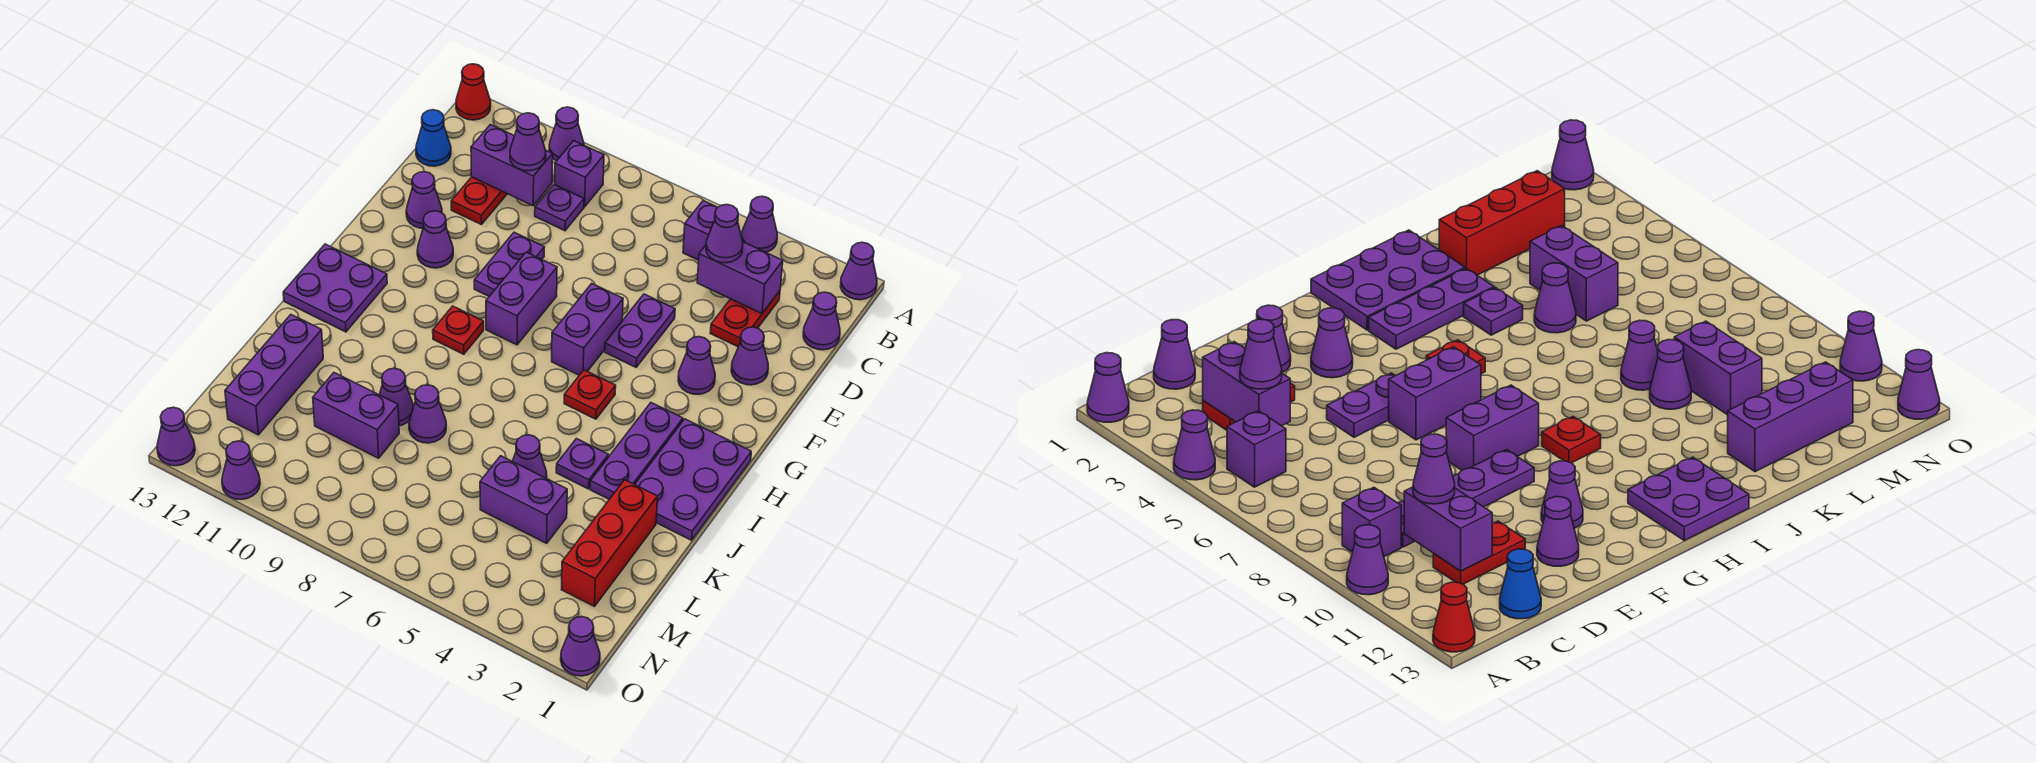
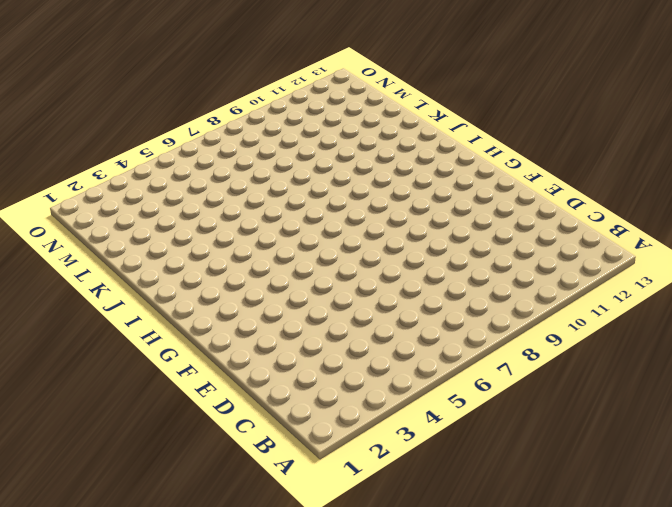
none -> purple cone A1 level 1
none -> purple cone A4 level 1
none -> purple cone A10 level 1
none -> red cone A13 level 1

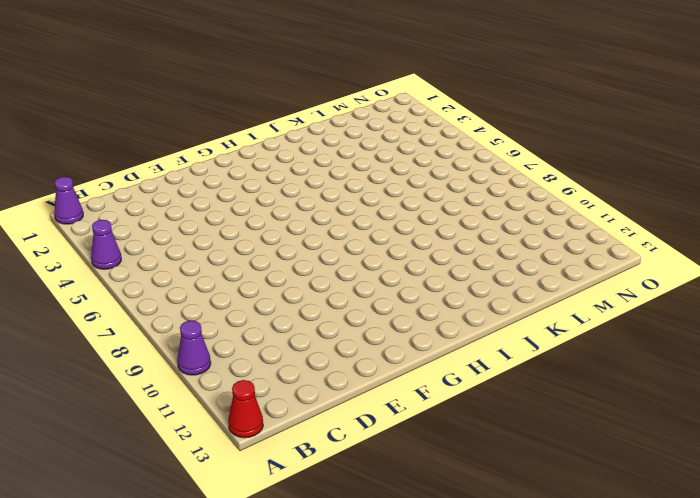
none -> purple brick B5 level 1
none -> purple brick B9 level 1
none -> purple cone C1 level 1
none -> red plate C3:D3 level 1

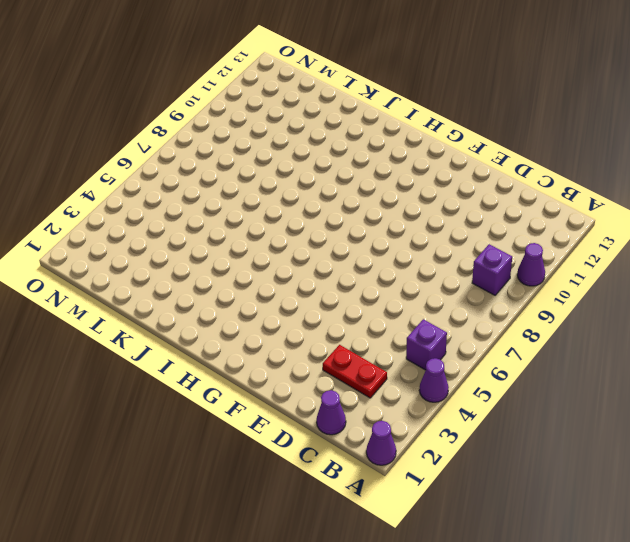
none -> red cone A13 level 1
none -> purple plate C9 level 1
none -> red plate C11:D11 level 1
none -> blue cone C13 level 1

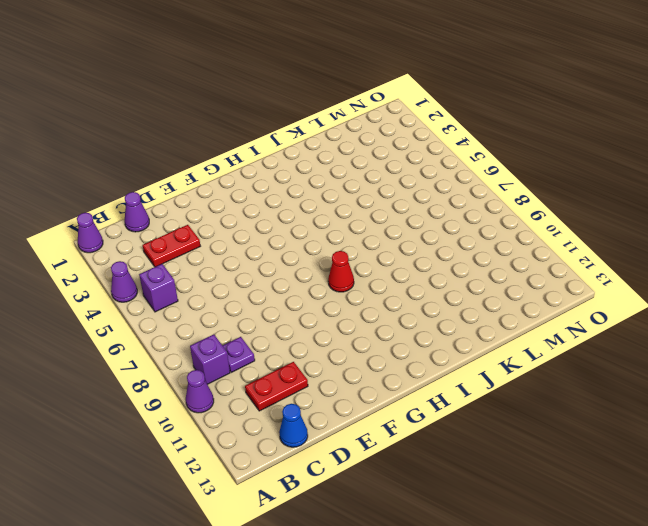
red cone H8 level 1 -> red cone A13 level 1
none -> purple cone E2 level 1
none -> purple plate E5:F5 level 1
none -> purple plate E9:F9 level 1
none -> purple cone E12 level 1

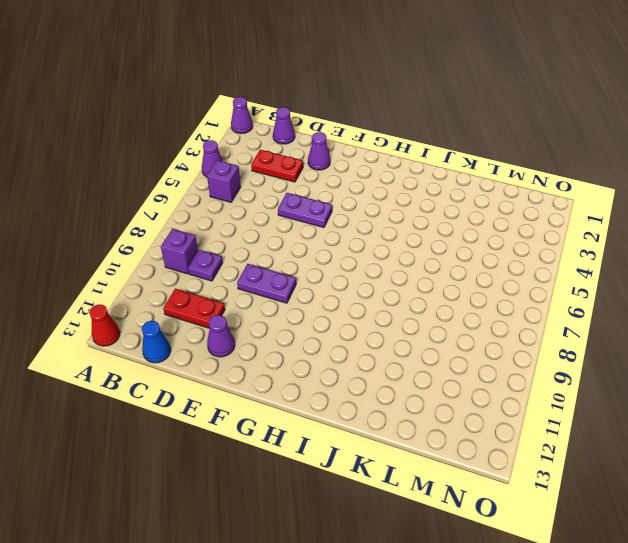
none -> purple cone A10 level 1
none -> purple cone F3 level 1
none -> purple brick F6:G6 level 1
none -> purple brick F8:G8 level 1

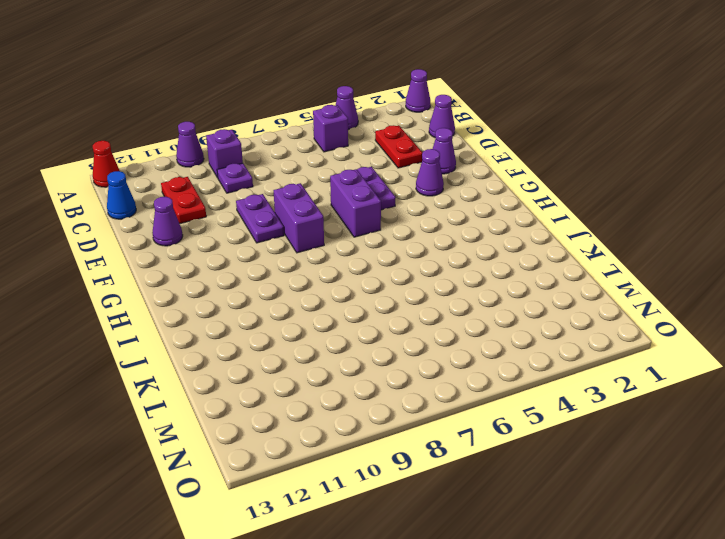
none -> purple cone F11 level 1
none -> purple plate H1:J2 level 1
none -> purple plate H3:J3 level 1
none -> red plate H5 level 1

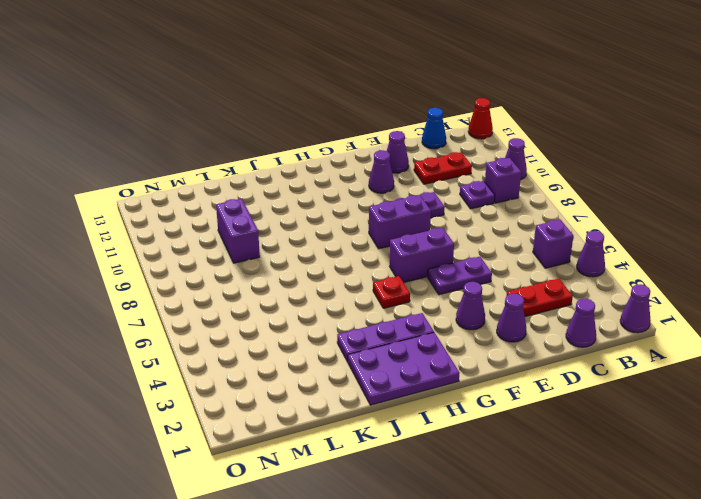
none -> red plate H9 level 1
none -> purple plate H12:I13 level 1
none -> purple plate J4 level 1
none -> red brick K2:M2 level 1

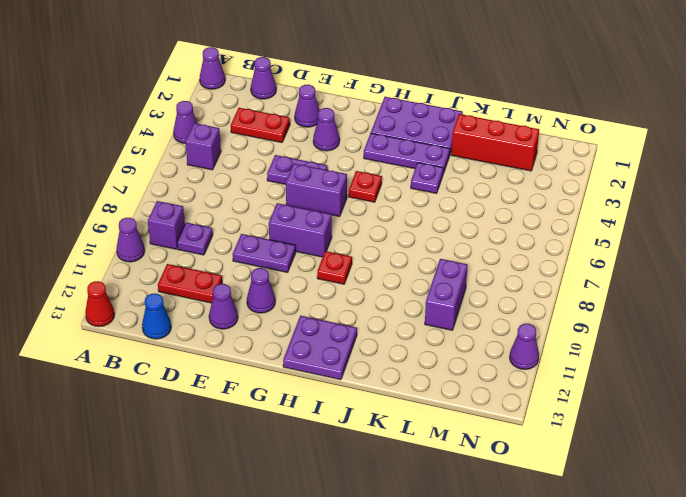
none -> purple cone K5 level 1
none -> purple cone K8 level 1
none -> purple cone K9 level 1
none -> purple brick K12:M12 level 1

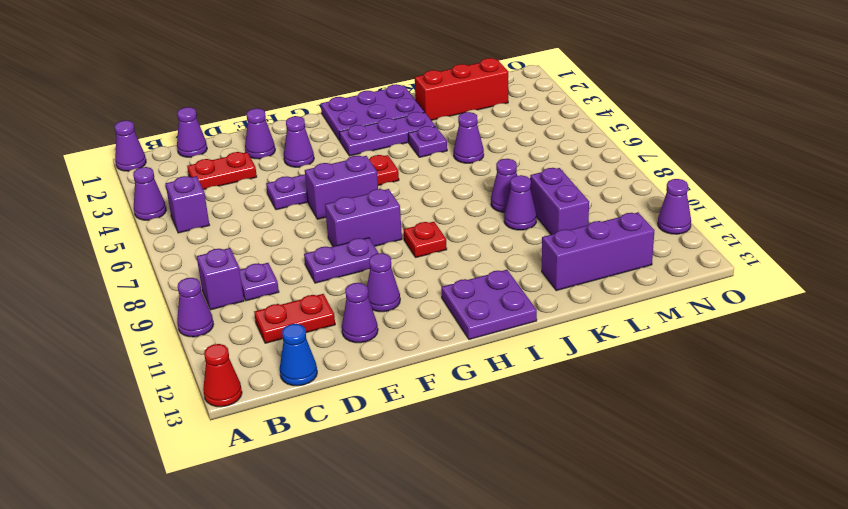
none -> purple brick L4:L5 level 1
none -> purple cone O1 level 1
none -> purple cone O13 level 1
none -> purple brick C3:C4 level 2

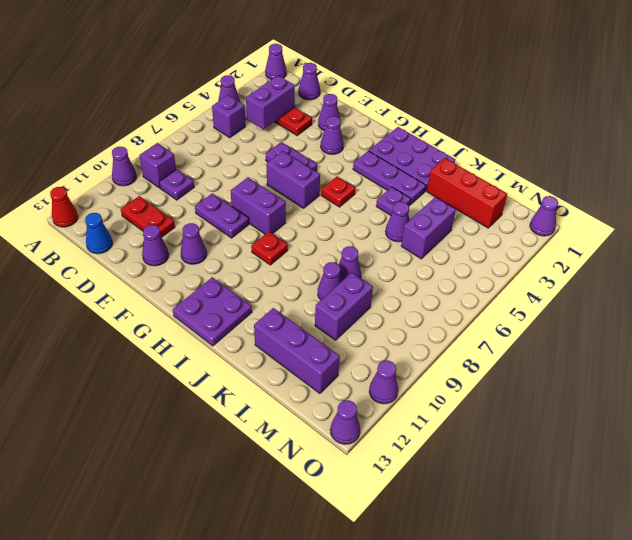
none -> purple brick C10:C11 level 2
none -> purple cone C4 level 3
none -> purple cone C10 level 3

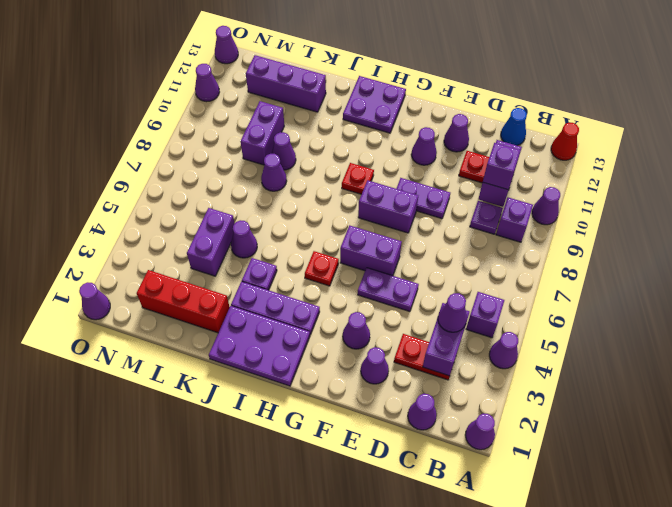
purple brick C10 level 3 -> purple cone C10 level 3

